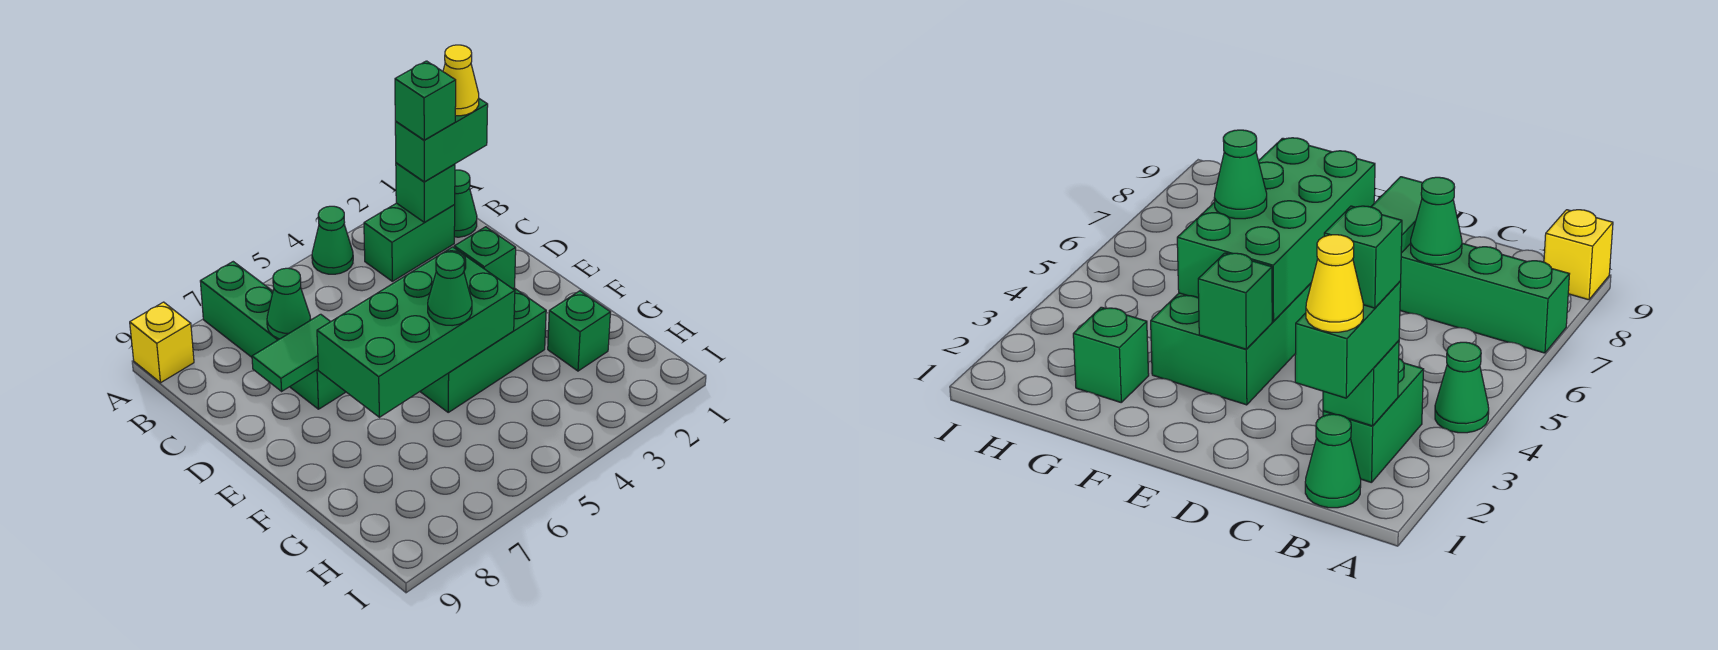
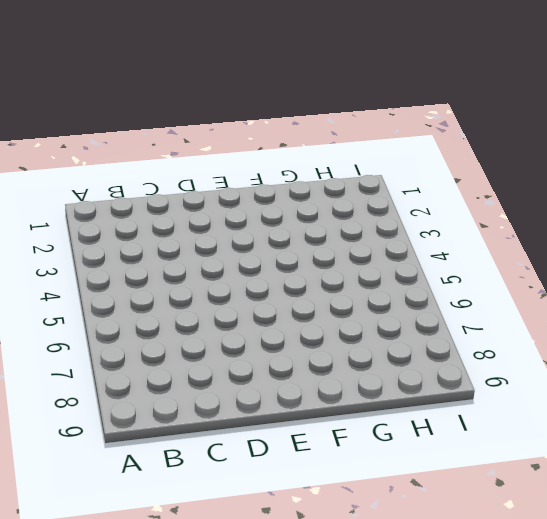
none -> green cone A4 level 1
none -> green brick A7:D7 level 1
none -> yellow brick A9 level 1

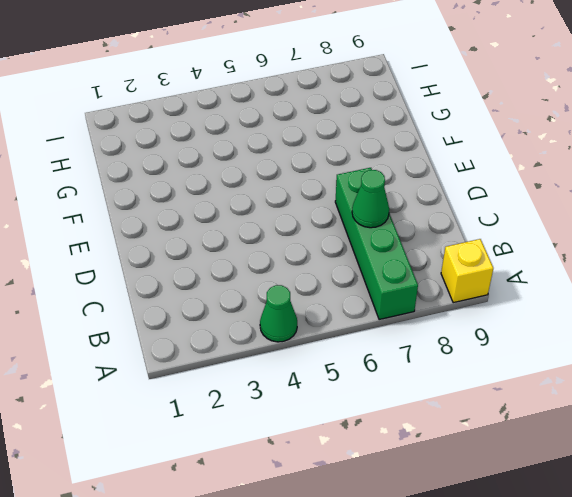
none -> green cone B1 level 1
none -> green brick B2:B3 level 1
none -> green brick E3:F5 level 1

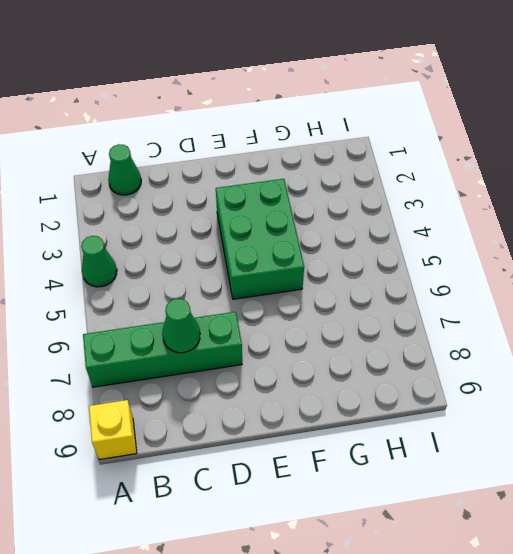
none -> green brick B2:B3 level 1
none -> green brick G2 level 1
none -> green brick B2 level 2

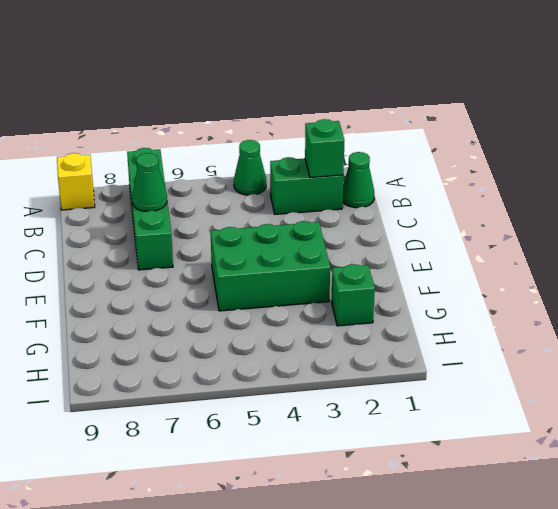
none -> green tile D7:D8 level 2
none -> green brick E3 level 2
none -> green brick E4:F7 level 2

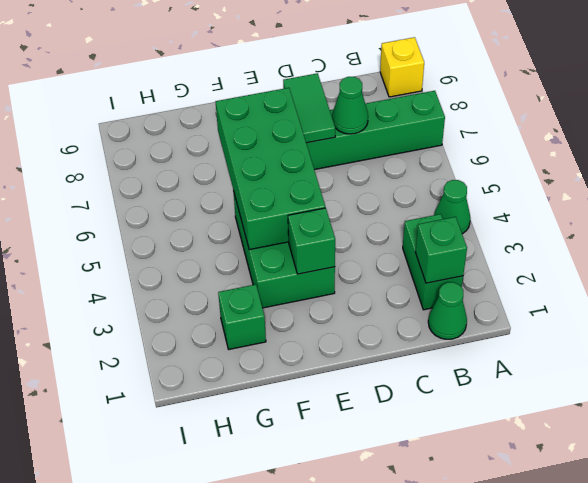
none -> green brick B1:B2 level 3
none -> green cone F5 level 3
none -> yellow cone B1 level 4

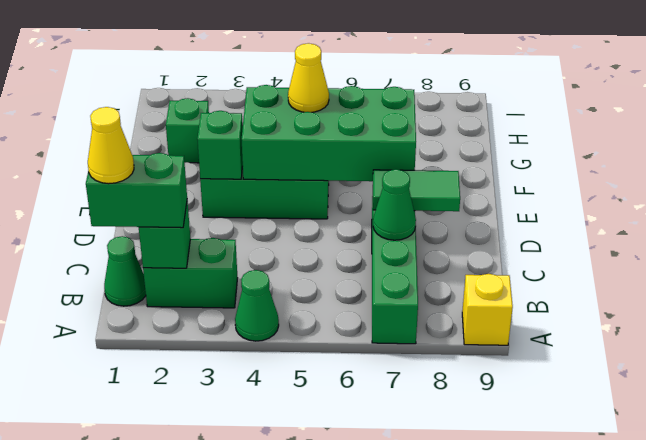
yellow cone F5 level 3 -> green cone F5 level 3
none -> green brick B2 level 4

